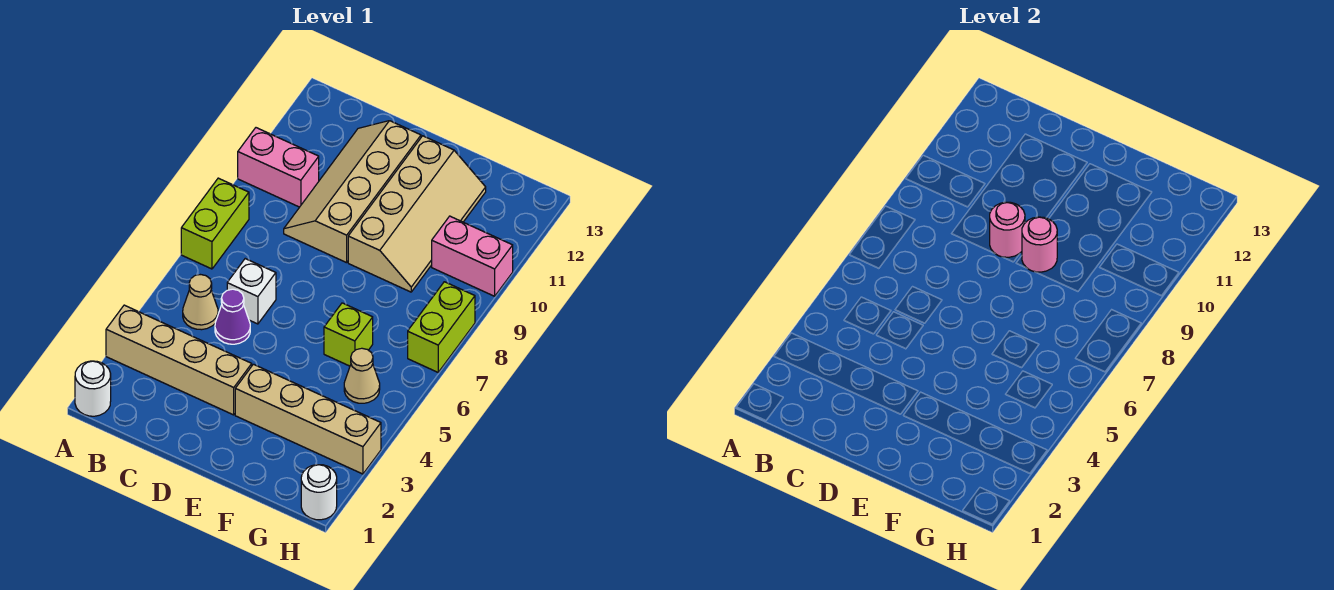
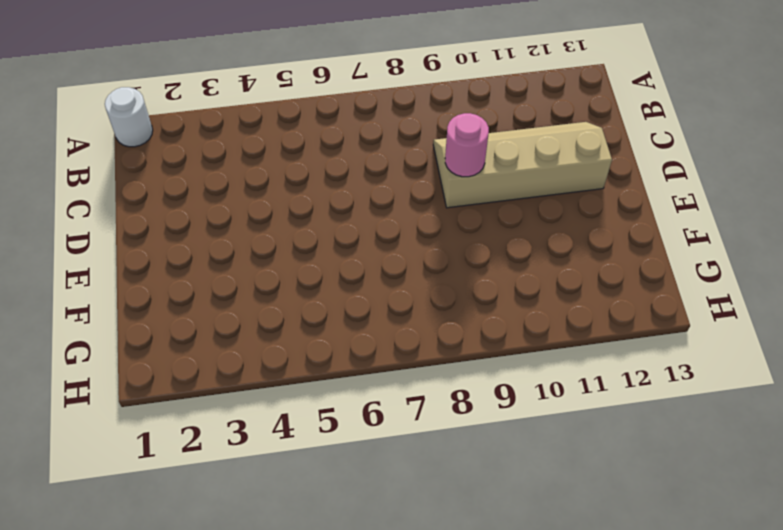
none -> tan brick A3:D3 level 1
none -> lime brick A7:A8 level 1
none -> pink brick A10:B10 level 1

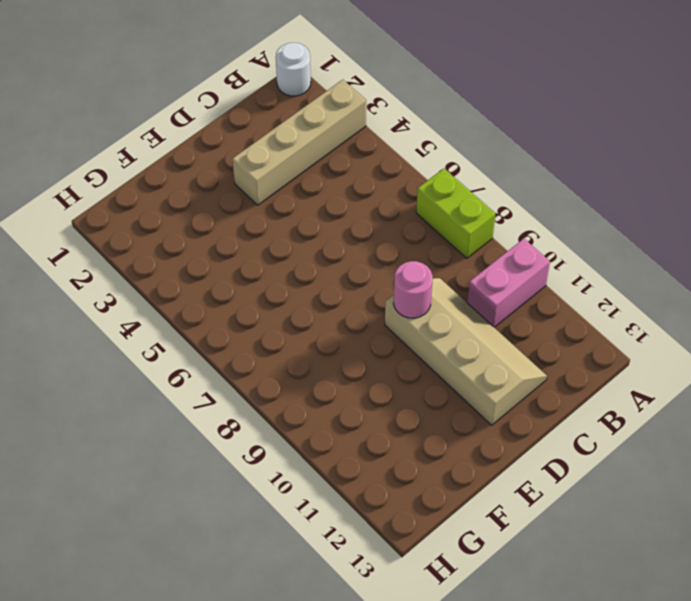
none -> tan cone B5 level 1
none -> purple cone C5 level 1
none -> white brick C6 level 1

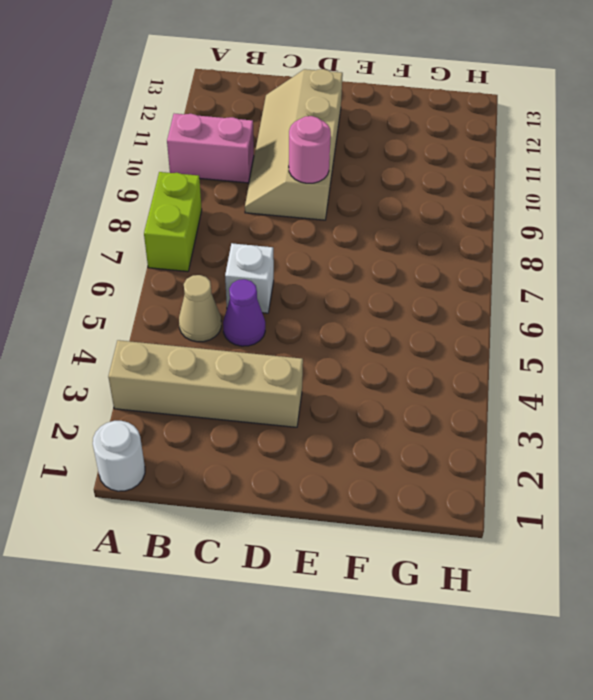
none -> tan brick E3:H3 level 1
none -> tan slope E9:F12 level 1 top E
none -> lime brick F6 level 1

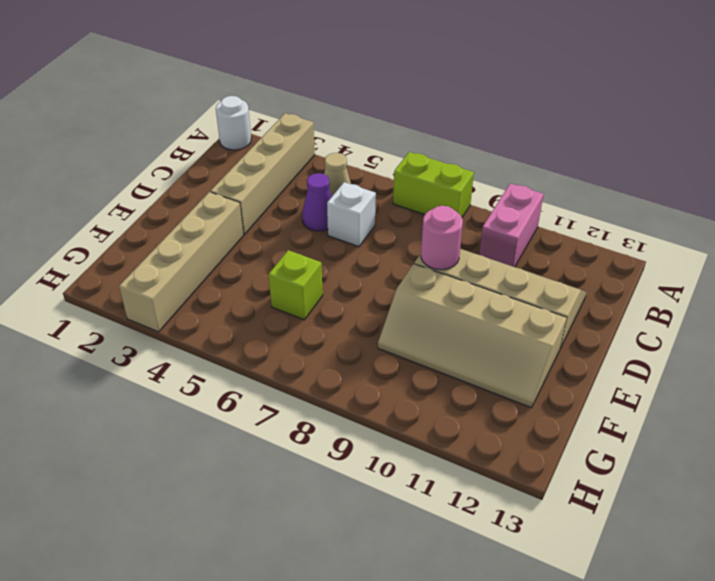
none -> tan cone G5 level 1
none -> pink brick G10:H10 level 1
none -> white round brick H1 level 1

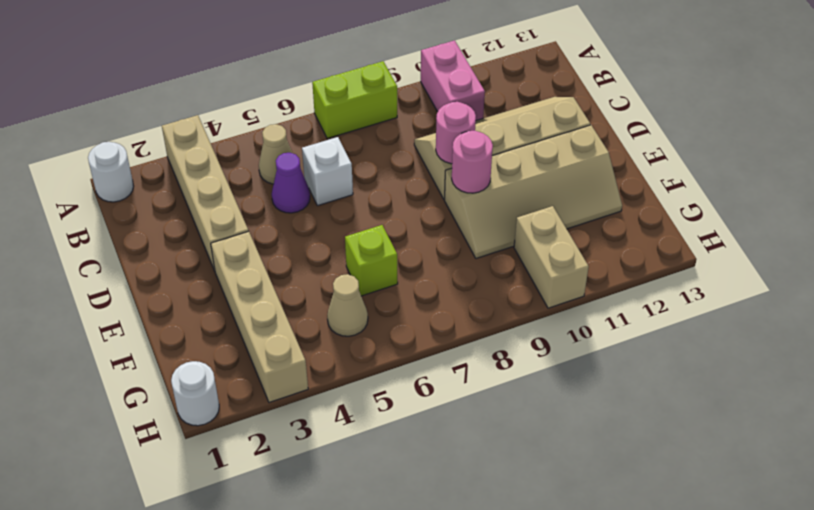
tan brick G10:H10 level 1 -> pink brick G10:H10 level 1
none -> lime brick H7:H8 level 1

